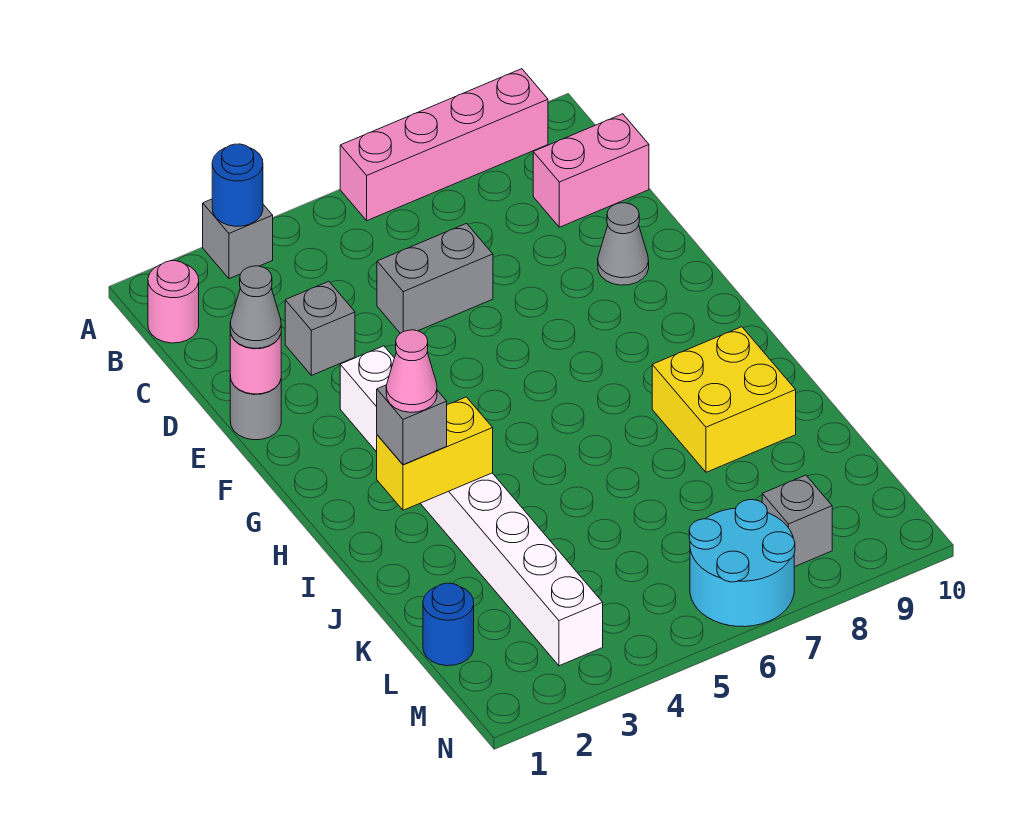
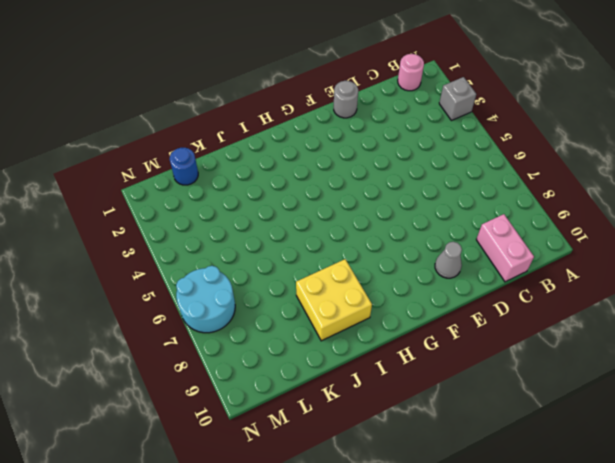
none -> pink brick A6:A9 level 1
none -> grey brick D3 level 1
none -> grey brick D5:D6 level 1

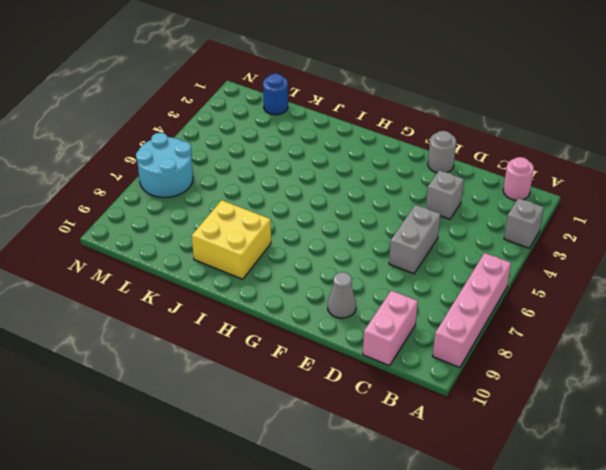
none -> white brick F3:M3 level 1
none -> grey brick M8 level 1
none -> blue round brick A3 level 2

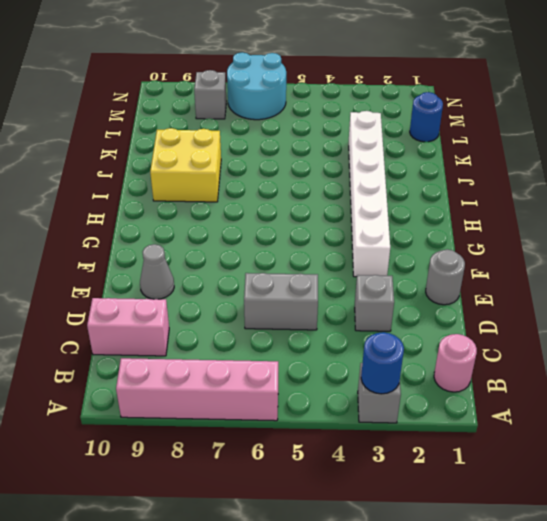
white brick F3:K3 level 1 -> white brick F3:M3 level 1
none -> pink round brick E1 level 2
none -> yellow brick I2:I3 level 2
none -> grey cone E1 level 3

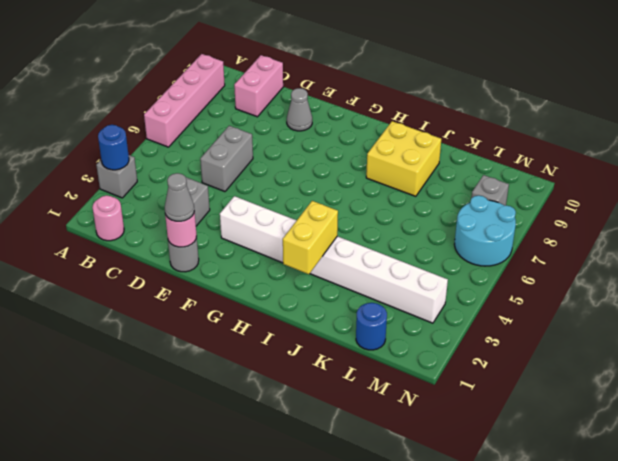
none -> grey brick I2 level 3
none -> pink cone I2 level 4

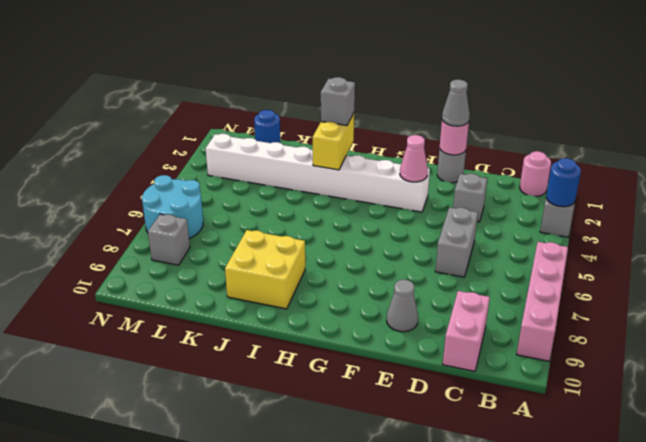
pink cone F3 level 2 -> pink cone I2 level 4

